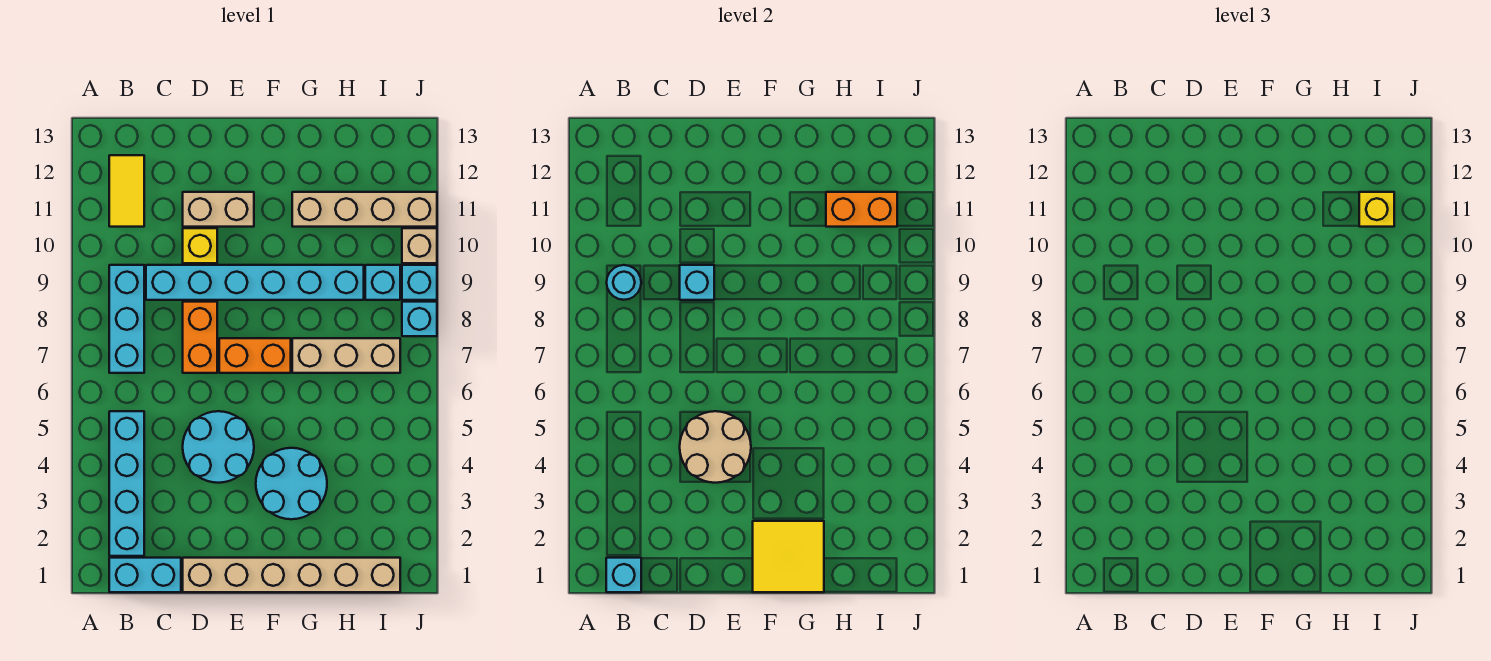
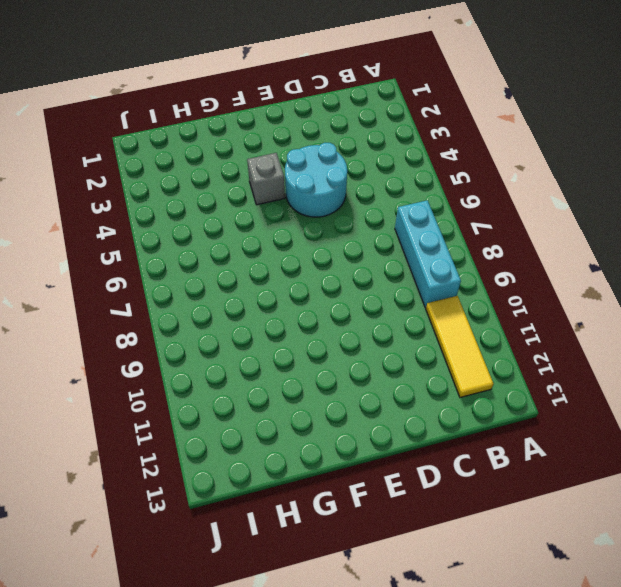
yellow tile B10:B12 level 1 -> yellow tile B11:B12 level 1
grey brick F4 level 1 -> cyan round brick F3:G4 level 1
none -> cyan brick B1:C1 level 1
none -> cyan brick B2:B5 level 1
none -> cyan brick C9:H9 level 1

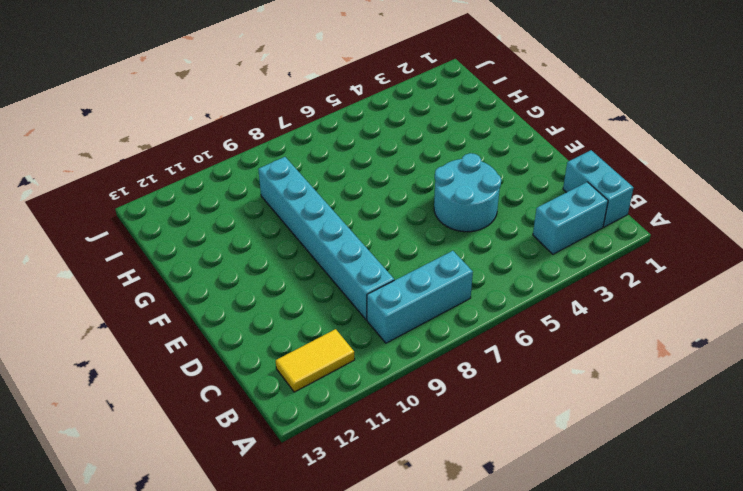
cyan brick B2:B3 level 1 -> cyan brick B2:B5 level 1
none -> tan brick D1:I1 level 1
none -> orange brick D7:D8 level 1
none -> yellow brick D10 level 1

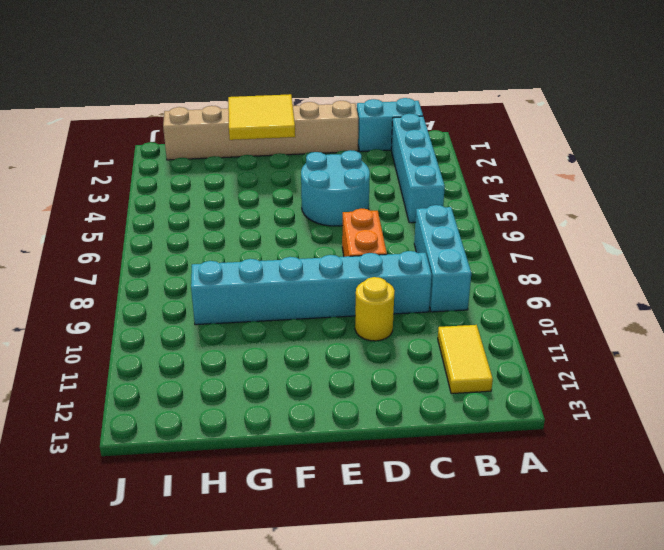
yellow round brick D10 level 1 -> yellow brick D10 level 1
none -> tan brick D11:E11 level 1
none -> orange brick E7:F7 level 1
none -> cyan round brick F3:G4 level 1

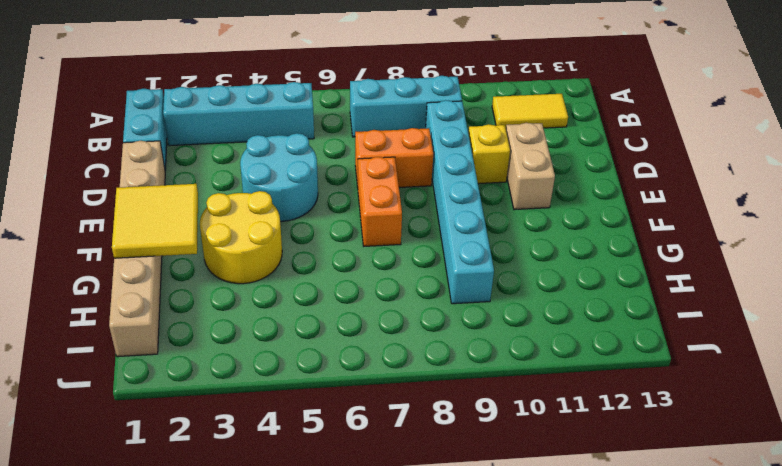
yellow round brick F3:G4 level 1 -> cyan round brick F3:G4 level 1
none -> tan brick G7:I7 level 1
none -> tan brick G11:J11 level 1
none -> cyan brick I9 level 1

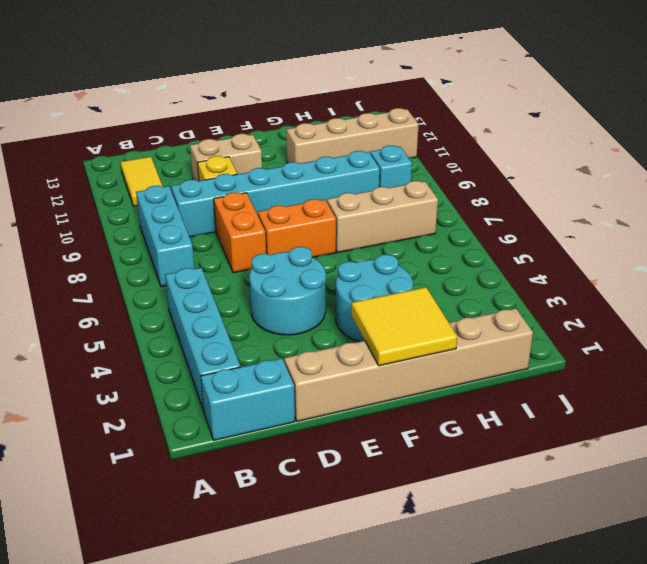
none -> cyan brick J8 level 1
none -> cyan brick J9 level 1
none -> tan brick J10 level 1

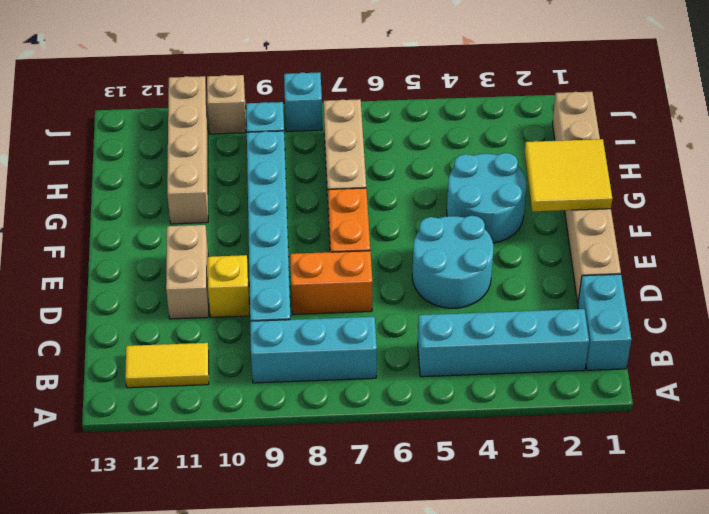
none -> cyan brick J9 level 1
none -> cyan brick B1 level 2
none -> cyan round brick B9 level 2

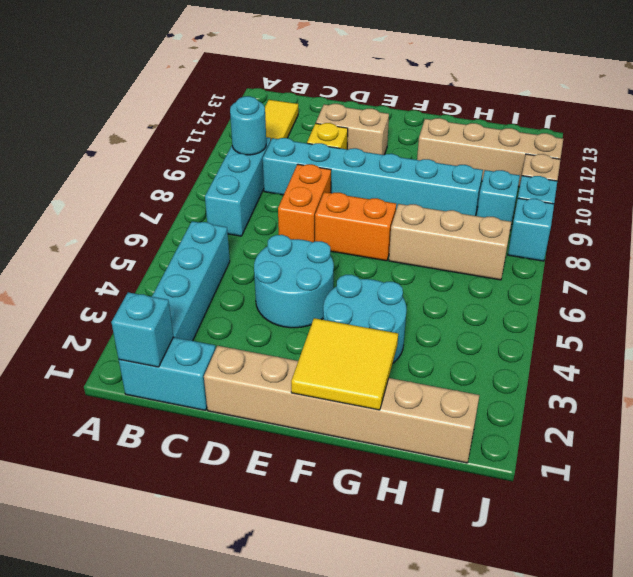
none -> tan round brick D4:E5 level 2
none -> cyan brick D9 level 2
none -> orange brick H11:I11 level 2

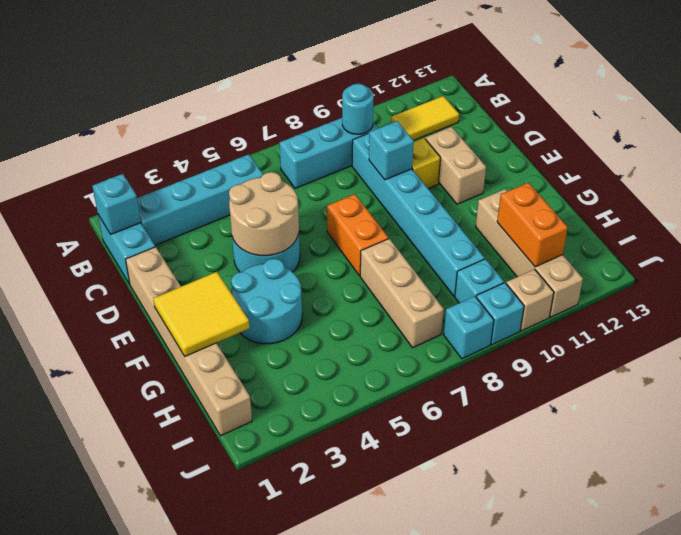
none -> orange brick D7:D8 level 1
none -> yellow brick I11 level 3

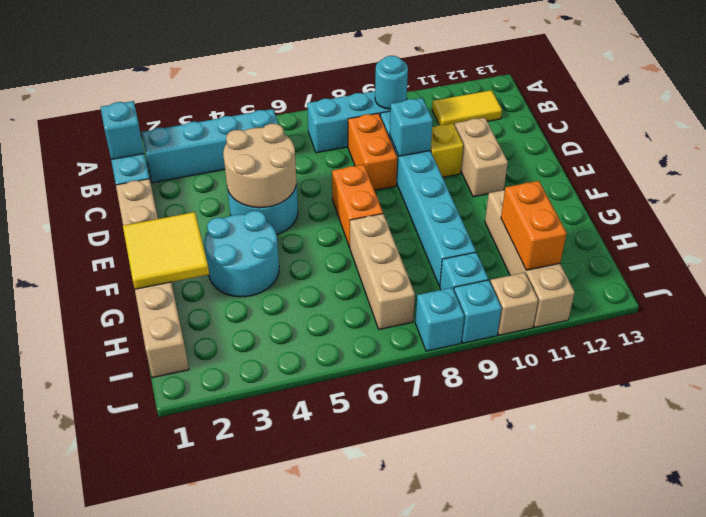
orange brick C8:D8 level 1 -> orange brick D7:D8 level 1
none -> yellow brick I11 level 3

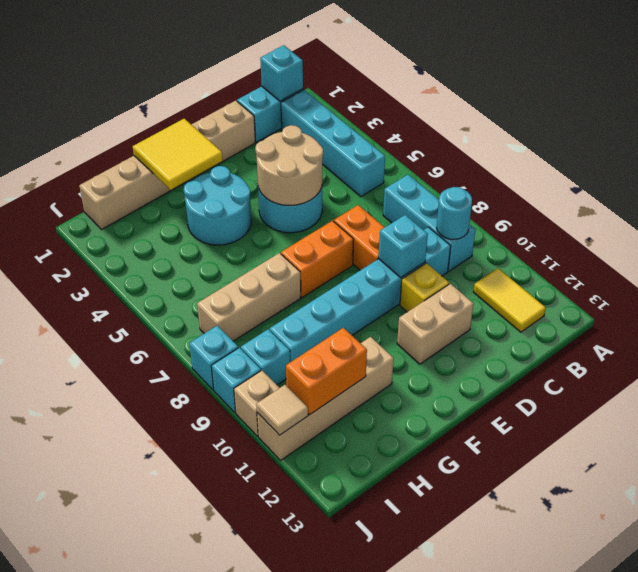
tan tile J11 level 2 -> none
none -> yellow brick I11 level 3

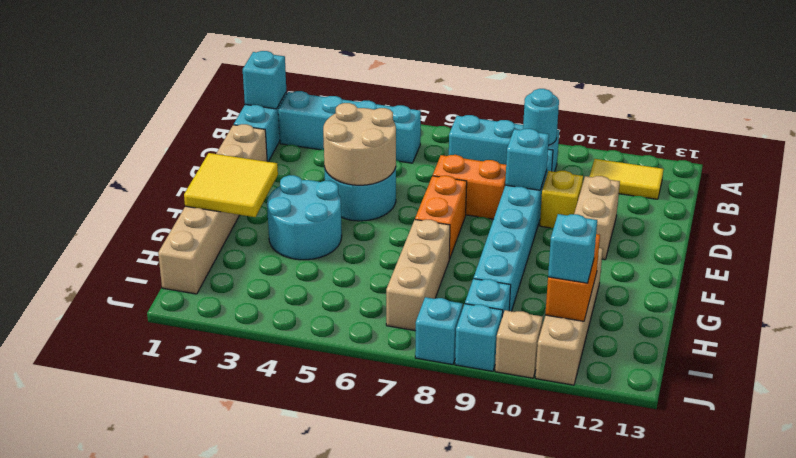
cyan brick I11 level 3 -> yellow brick I11 level 3

